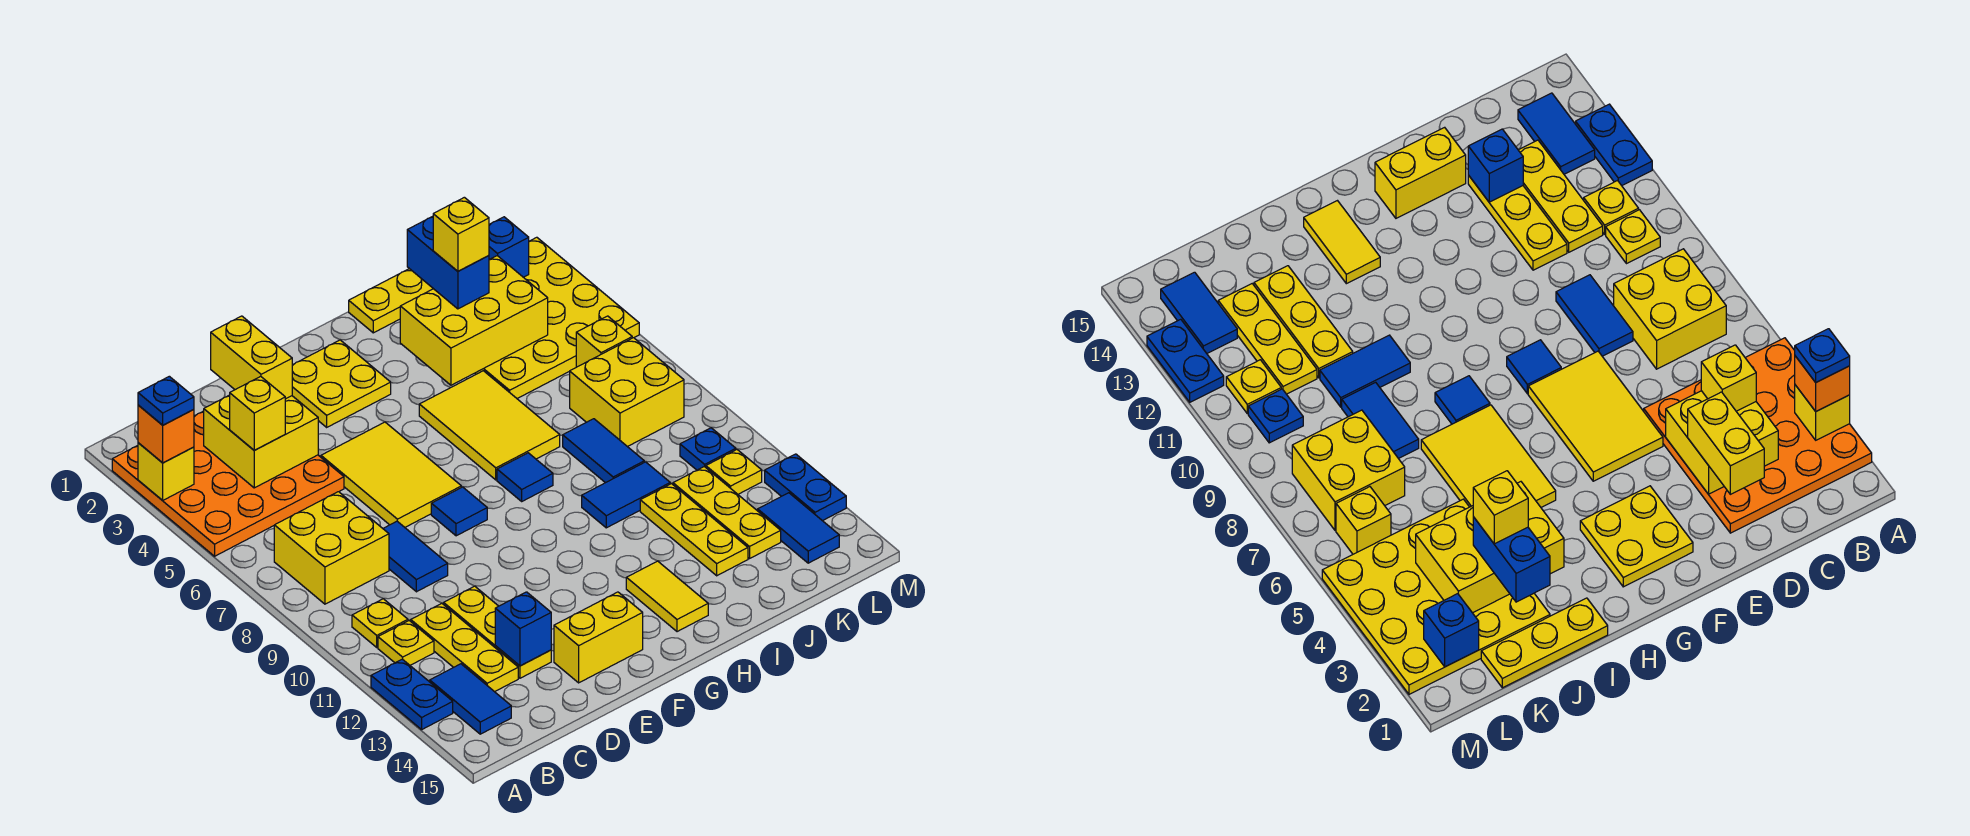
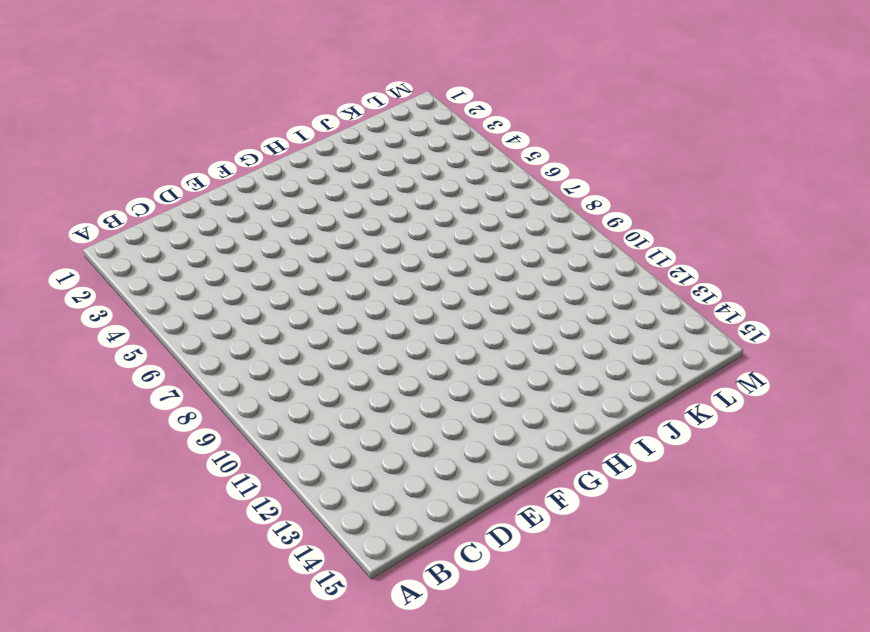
none -> orange plate A2:D5 level 1
none -> blue plate A12:A13 level 1
none -> yellow brick B7:C8 level 1
none -> yellow plate B10 level 1

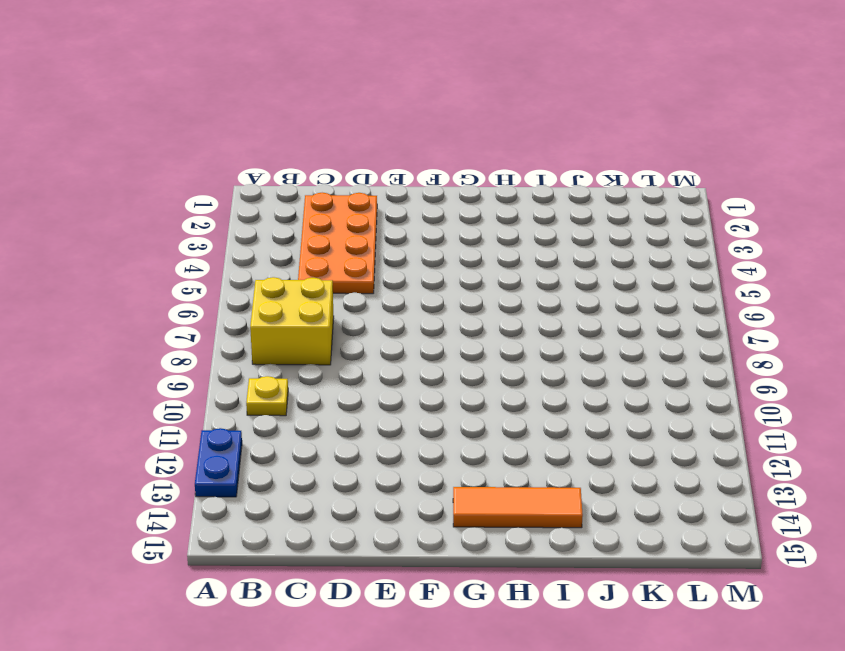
orange plate C2:D5 level 1 -> orange plate A2:D5 level 1
orange tile G14:I14 level 1 -> yellow tile H13:H14 level 1
none -> yellow plate B11 level 1
none -> blue tile B13:B14 level 1
none -> yellow plate C11:C13 level 1
none -> blue tile D8:D9 level 1

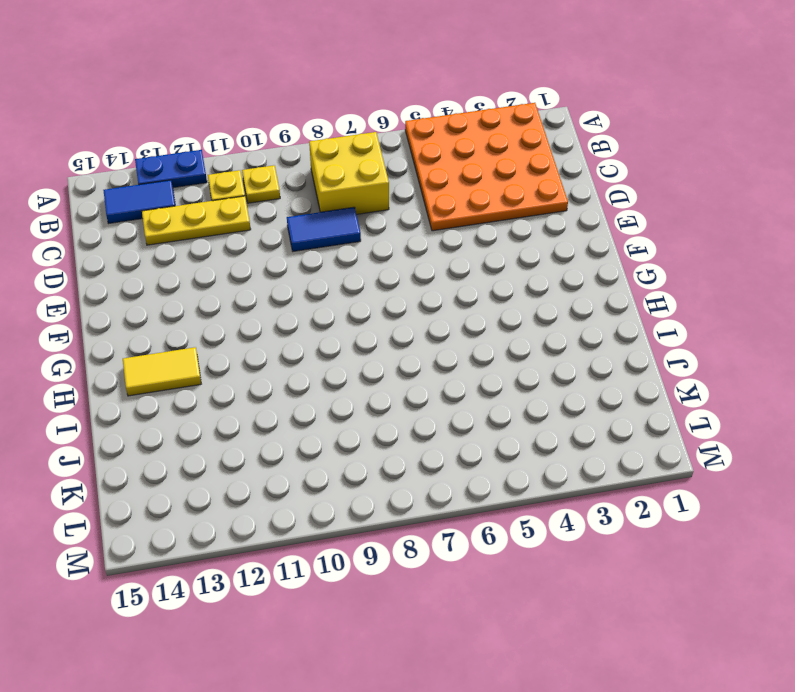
none -> yellow plate D11:D13 level 1
none -> yellow tile E5:F7 level 1
none -> yellow brick E14:F14 level 1
none -> yellow plate F2:G3 level 1

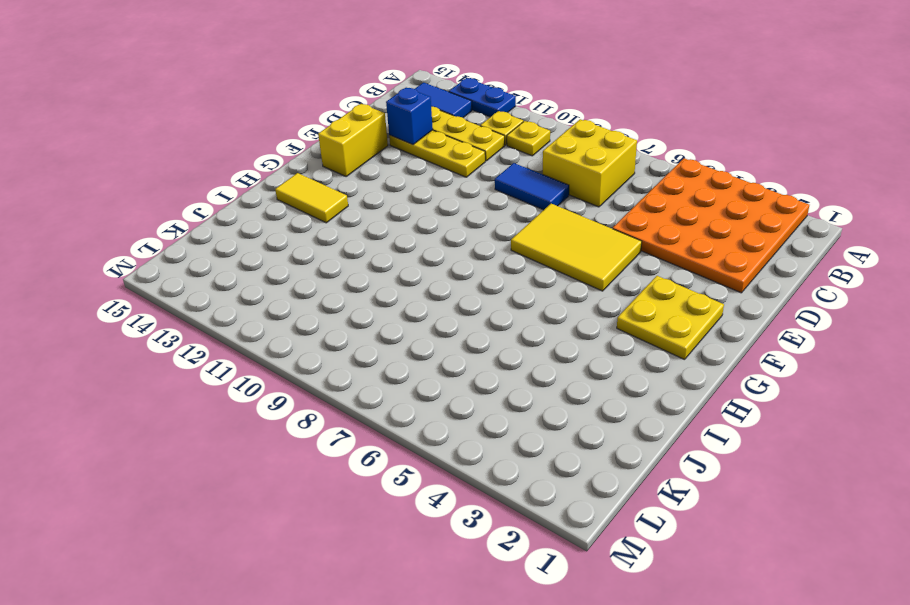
none -> blue tile F8 level 1
none -> yellow tile H5:I7 level 1
none -> blue tile H8 level 1
none -> yellow plate I1:K1 level 1

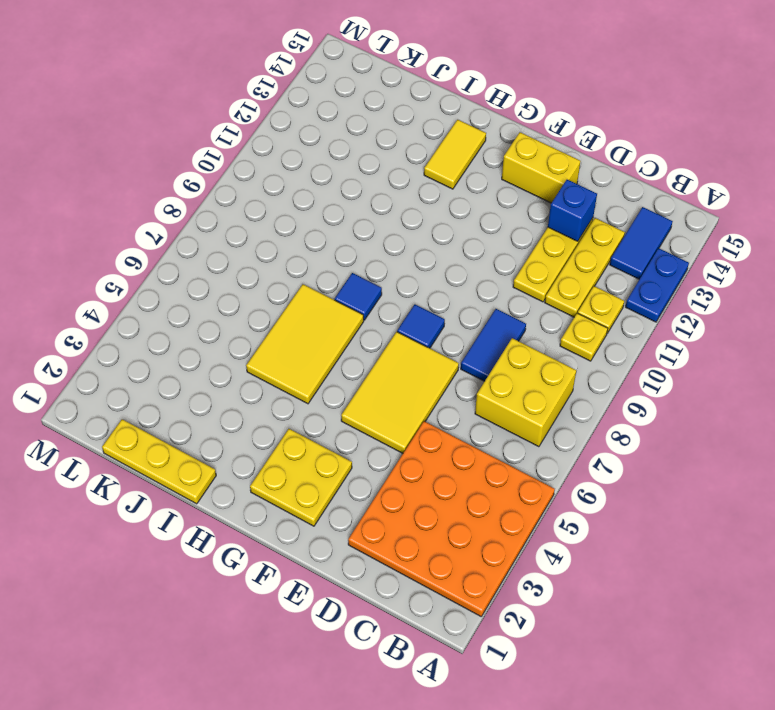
none -> blue tile I10:J10 level 1
none -> yellow plate J2:M5 level 1
none -> blue tile J8:J9 level 1
none -> yellow plate J11:J13 level 1

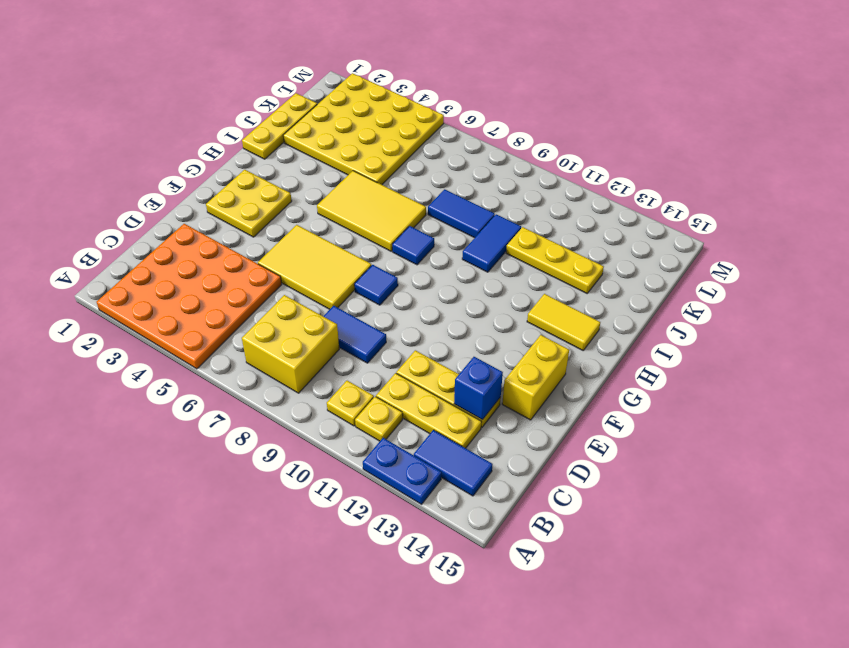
none -> yellow brick K7:L8 level 1
none -> yellow plate K11:K13 level 1
none -> yellow brick L6 level 1
none -> blue plate L10 level 1

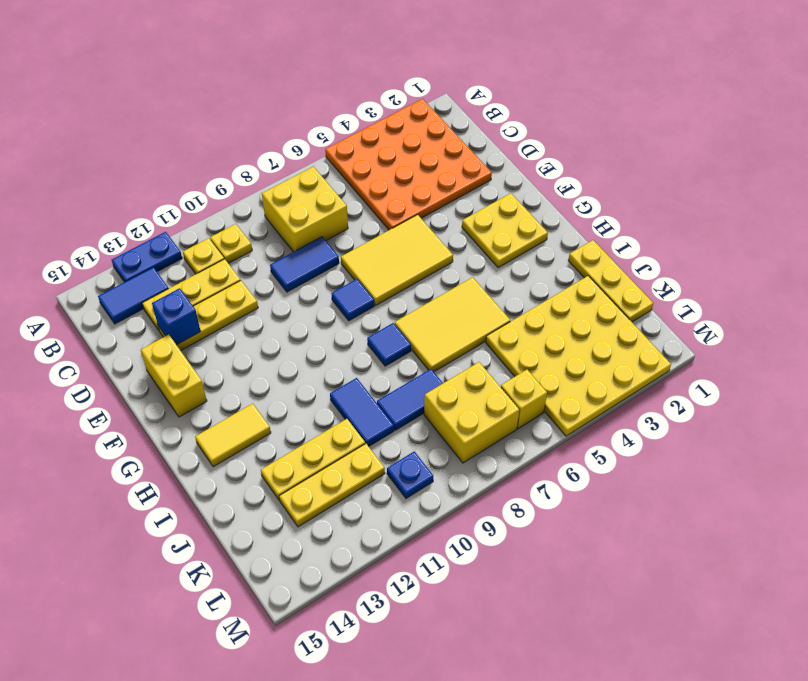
none -> yellow plate L11 level 1
none -> blue tile L13:L14 level 1
none -> blue plate M12:M13 level 1
none -> yellow brick A3 level 2

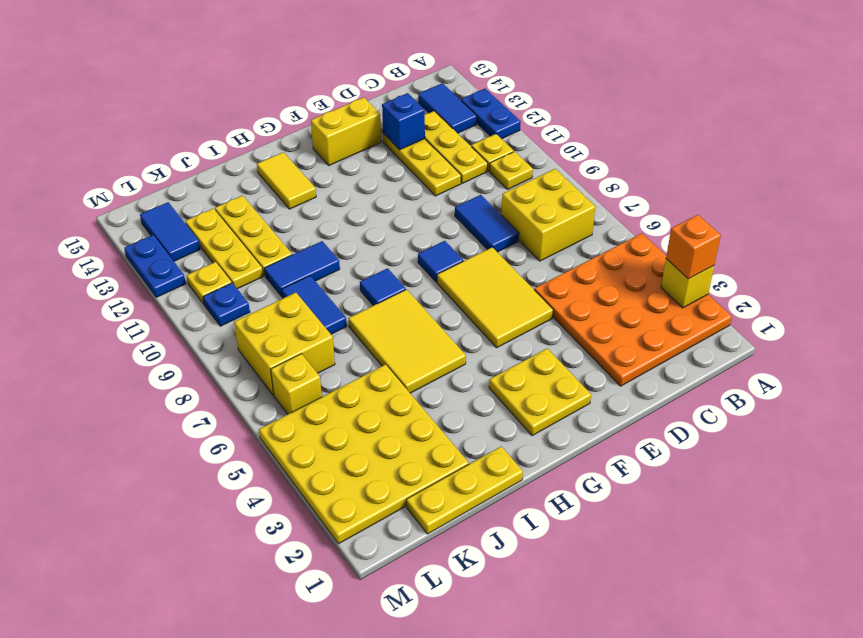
none -> yellow brick C3:D4 level 2
none -> yellow brick I3:K4 level 2
none -> blue brick L2 level 2
none -> yellow brick C4 level 3

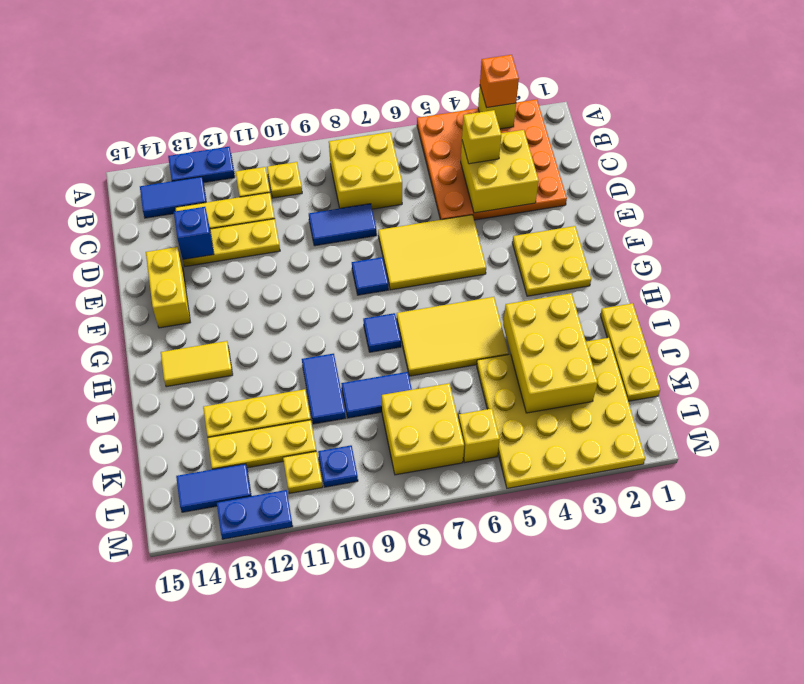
none -> blue brick L2 level 2
none -> yellow brick D2:D3 level 3
none -> blue brick J2:J3 level 3
none -> blue plate A3 level 4

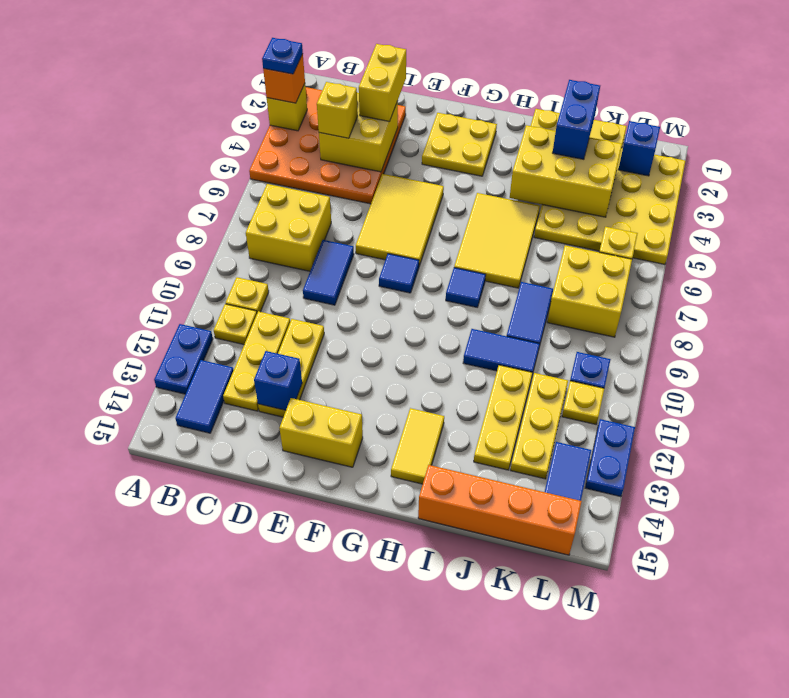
orange brick I15:L15 level 1 -> none
none -> yellow brick J3 level 4

